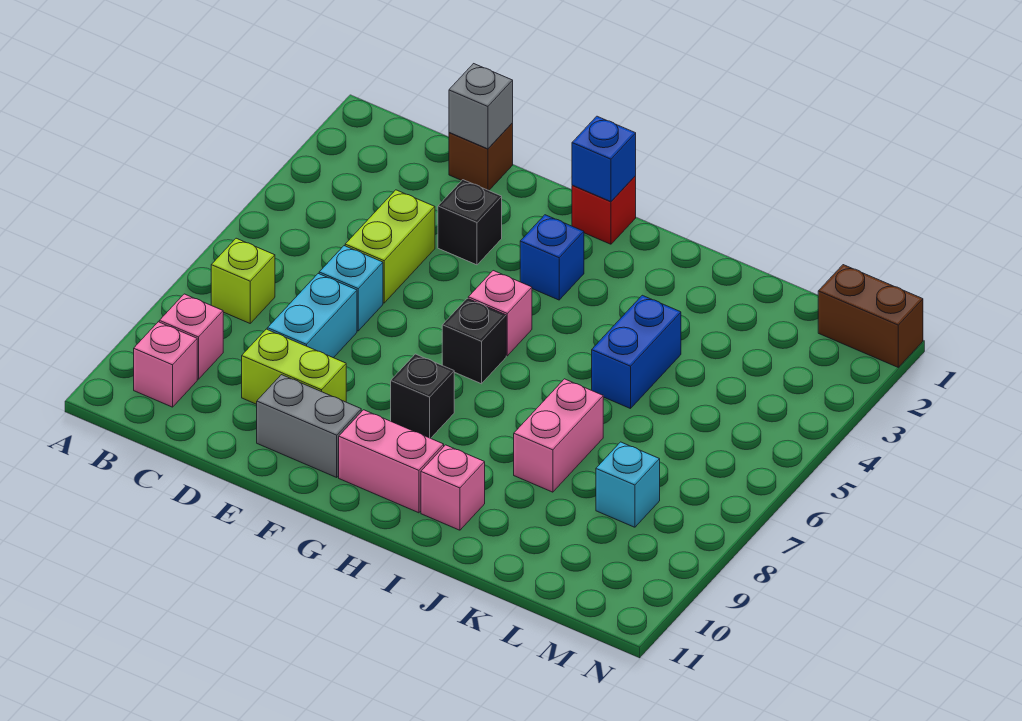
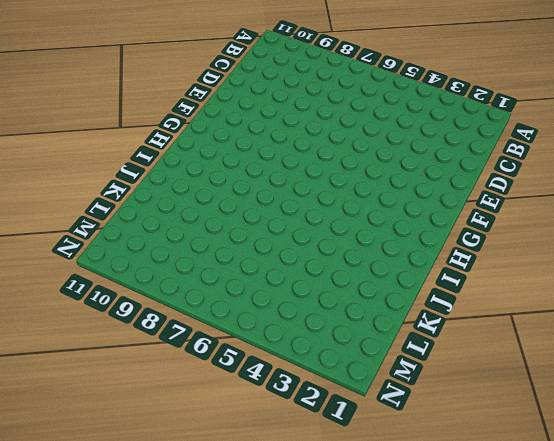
none -> lime brick B7 level 1
none -> pink brick B9 level 1
none -> pink brick B10 level 1

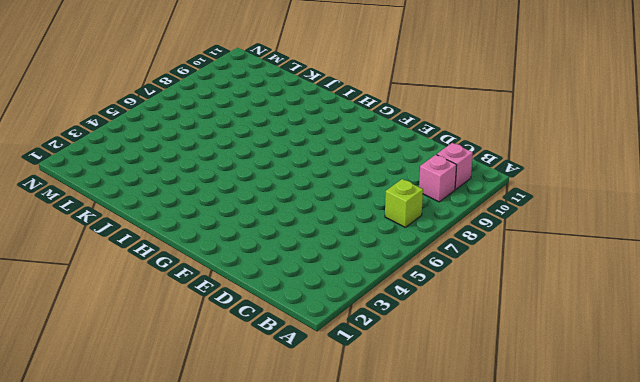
none -> brown brick D1 level 1
none -> lime brick D4:D5 level 1
none -> cyan brick D6 level 1

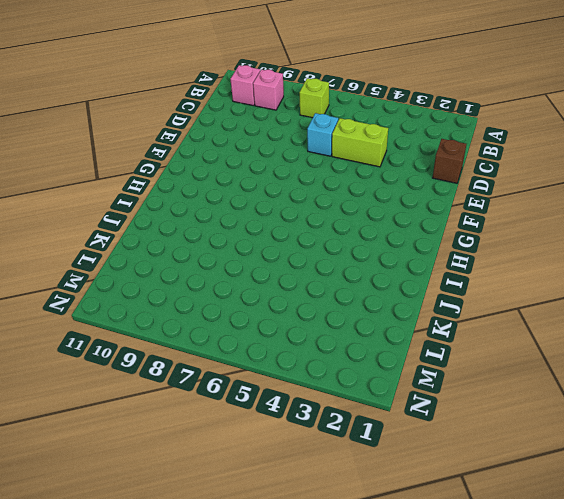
none -> cyan brick D7:D8 level 1
none -> lime brick D9:E9 level 1
none -> black brick E3 level 1

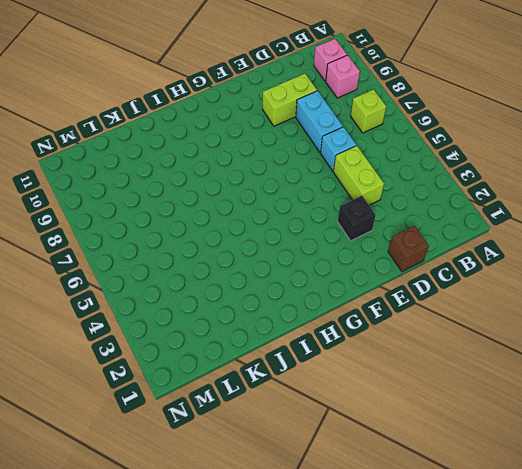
none -> grey brick E10:F10 level 1
none -> red brick G1 level 1
none -> blue brick G3 level 1

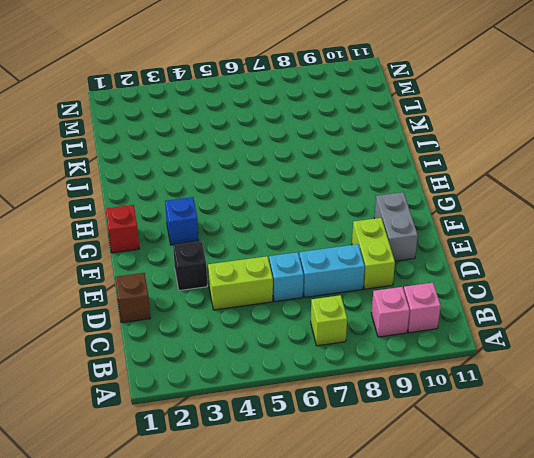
none -> pink brick G5 level 1
none -> black brick G6 level 1
none -> black brick G8 level 1

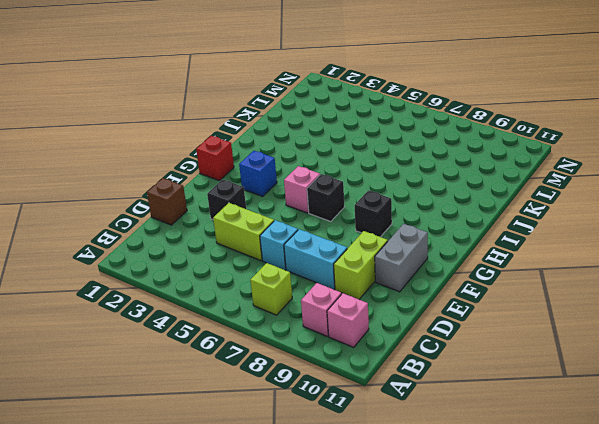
none -> pink brick G10:H10 level 1
none -> pink brick I10 level 1
none -> blue brick J4:J5 level 1

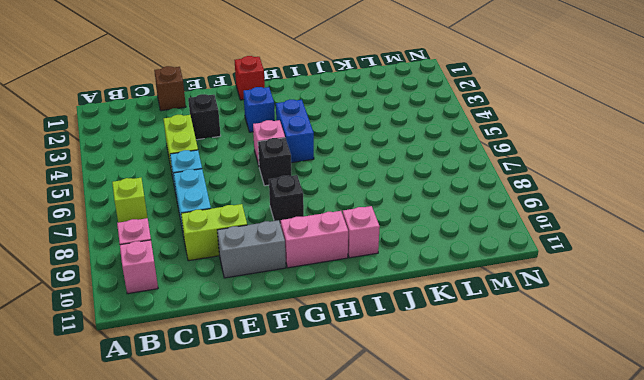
blue brick H4:H5 level 1 -> blue brick J4:J5 level 1
none -> pink brick J7:J8 level 1
none -> cyan brick L8 level 1
none -> brown brick M1:N1 level 1

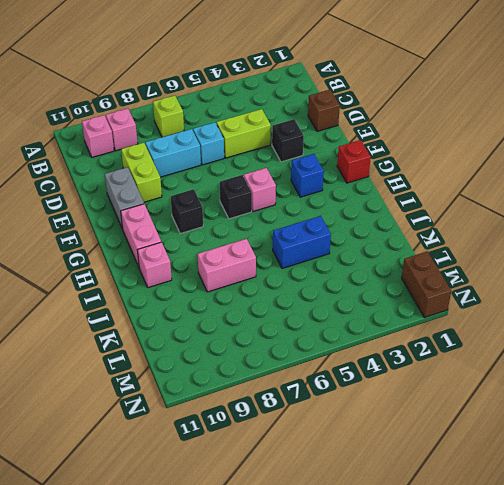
none -> cyan brick L8 level 1
none -> grey brick D1 level 2
none -> blue brick G1 level 2

